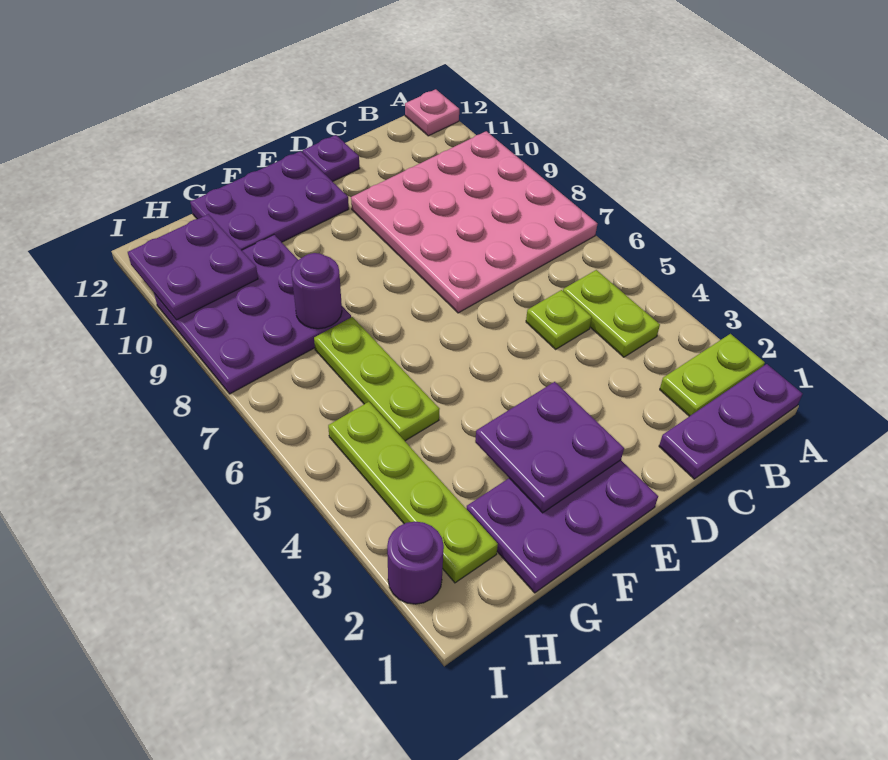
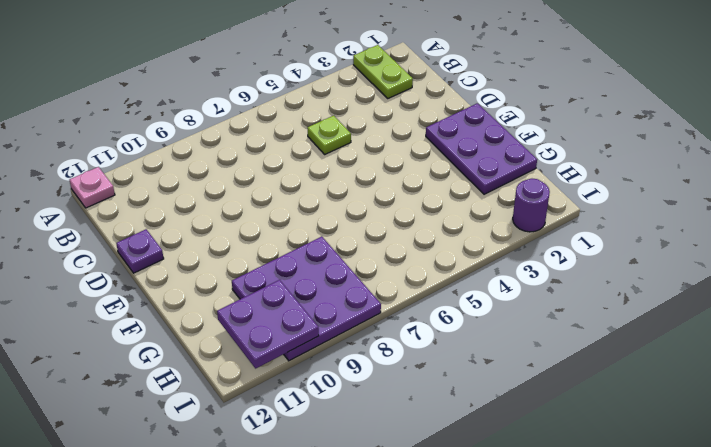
none -> purple plate A1:C1 level 1
none -> pink plate A7:D10 level 1
none -> lime plate B4:B5 level 1

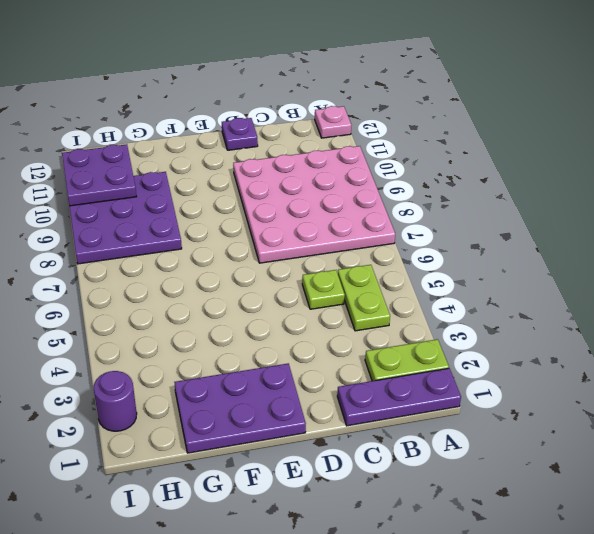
none -> purple plate E11:G12 level 1
none -> lime plate G5:G7 level 1
none -> lime plate H2:H5 level 1

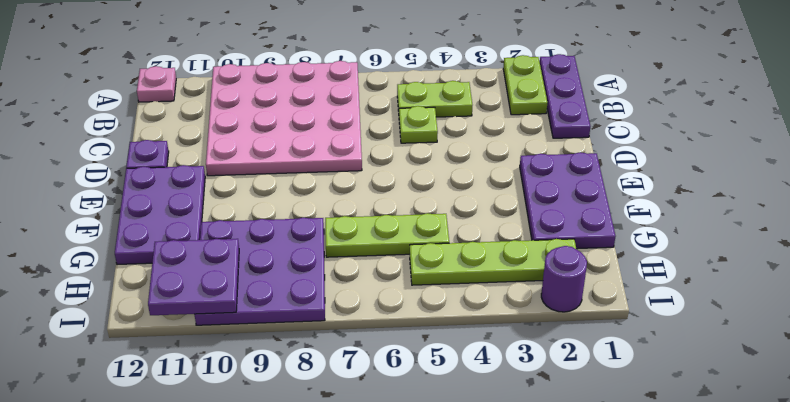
none -> purple plate E2:F3 level 2
none -> purple round brick G8 level 2

